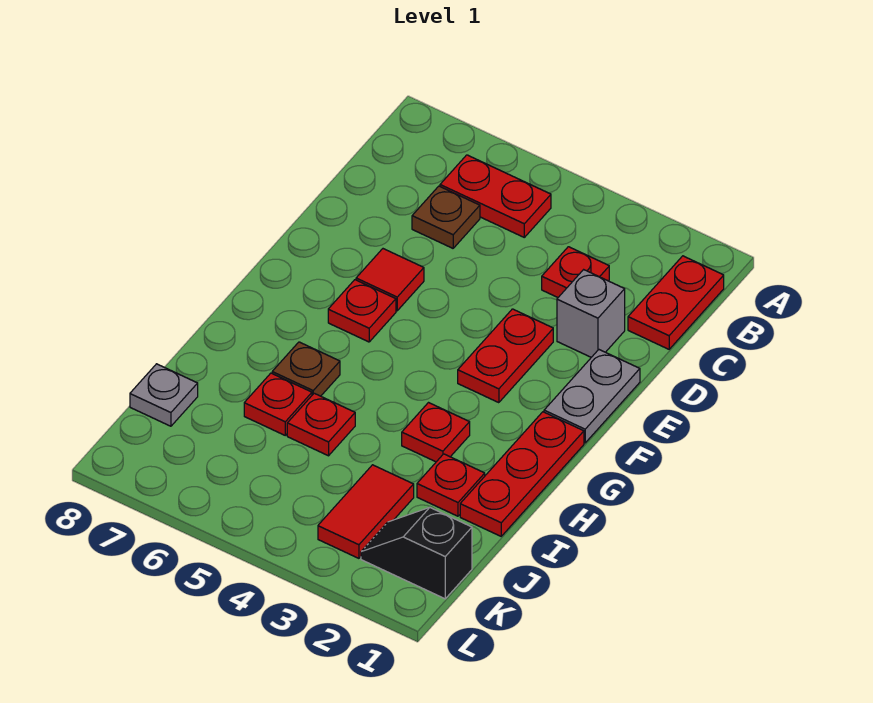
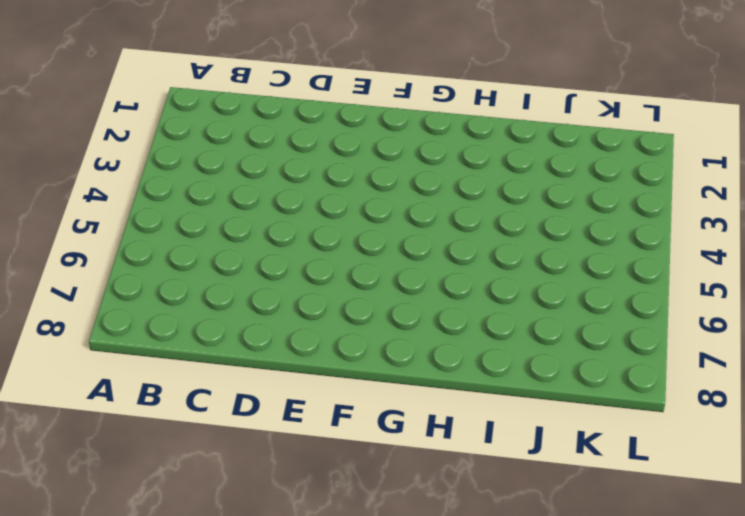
none -> red plate B1:C1 level 1
none -> red plate B5:B6 level 1
none -> red plate C3 level 1

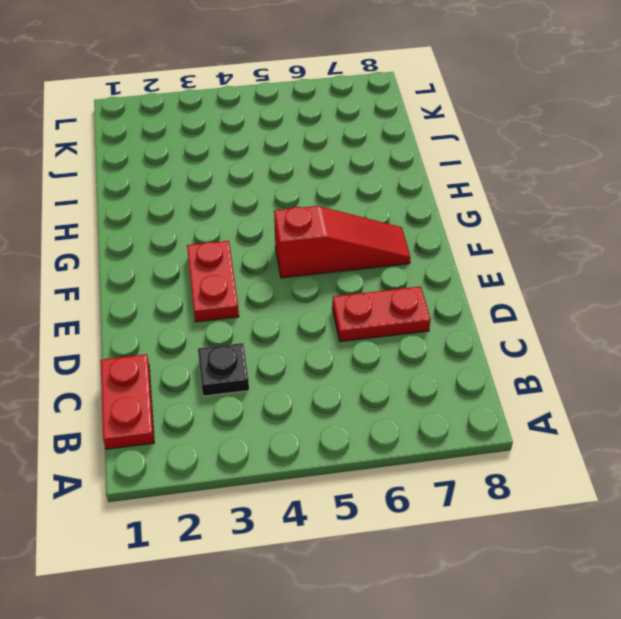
black plate C3 level 1 -> red plate C3 level 1
red plate D6:D7 level 1 -> red plate B5:B6 level 1
red slope F5:F7 level 1 top 5 -> red plate F6 level 1
none -> brown plate C6 level 1
none -> grey brick D2 level 1
none -> grey plate E1:F1 level 1

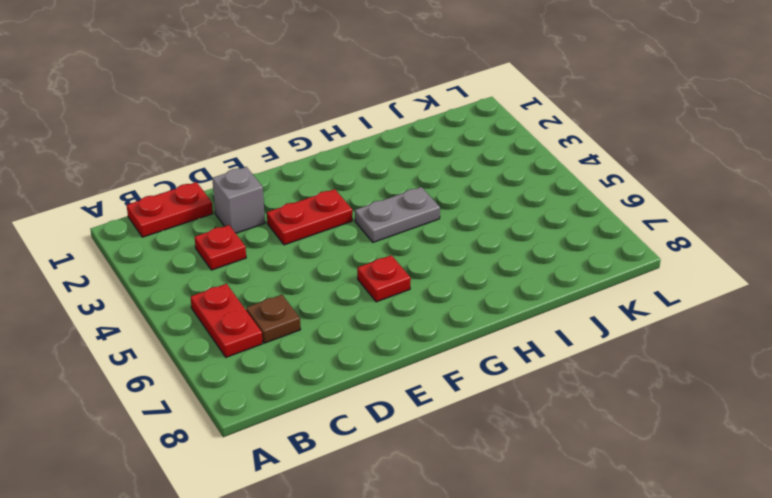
grey plate G4:H4 level 1 -> grey plate E1:F1 level 1
none -> red tile E6 level 1
none -> red plate G1:I1 level 1
none -> red plate H3 level 1

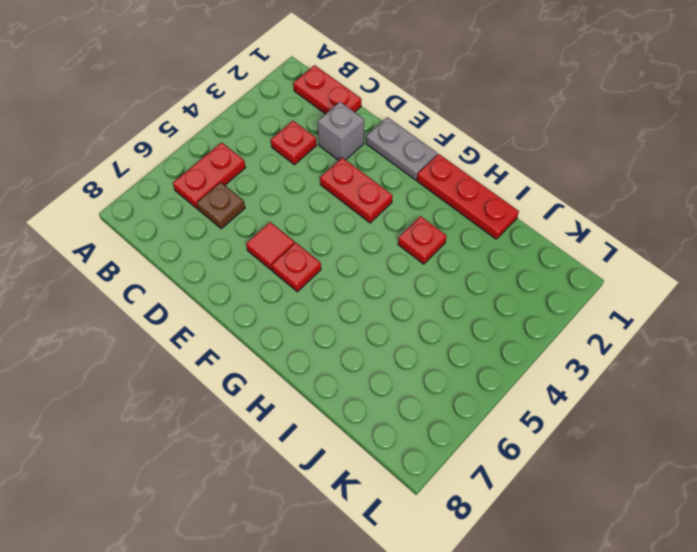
none -> brown plate H6 level 1
none -> red plate I2 level 1
none -> red plate I5 level 1

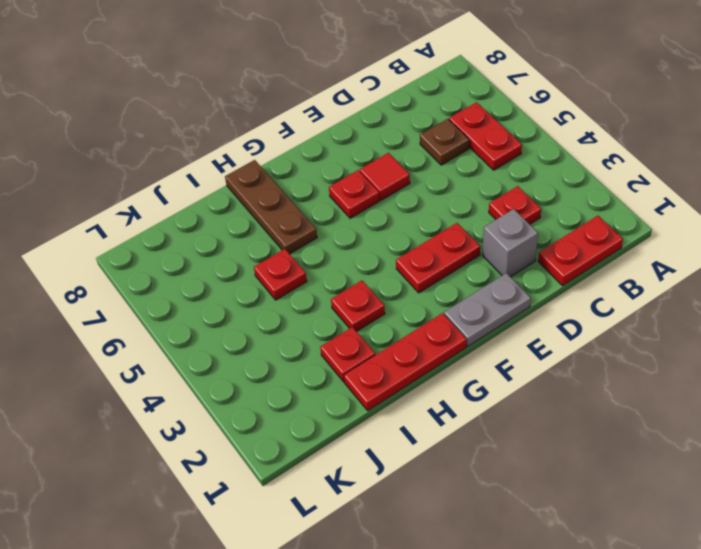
brown plate H6:H8 level 1 -> brown plate H6 level 1
none -> red plate I6 level 1
none -> red tile J3:K3 level 1
none -> grey plate J8 level 1

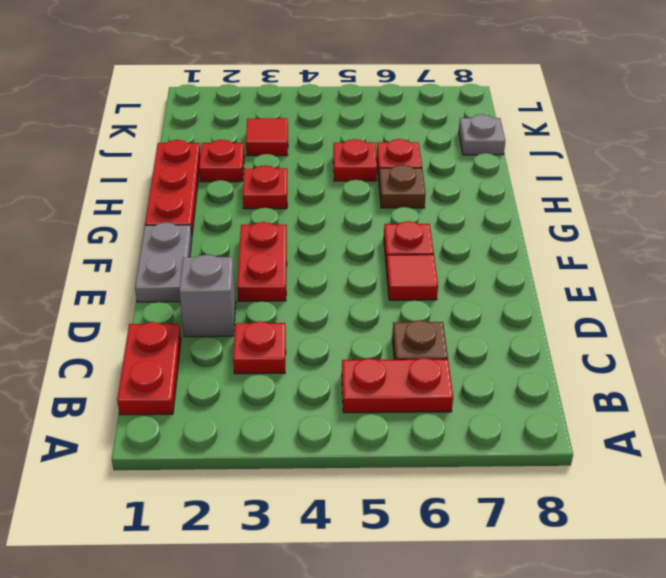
red tile J3 level 1 -> red tile J3:K3 level 1
none -> black slope K1:K2 level 1 top 1

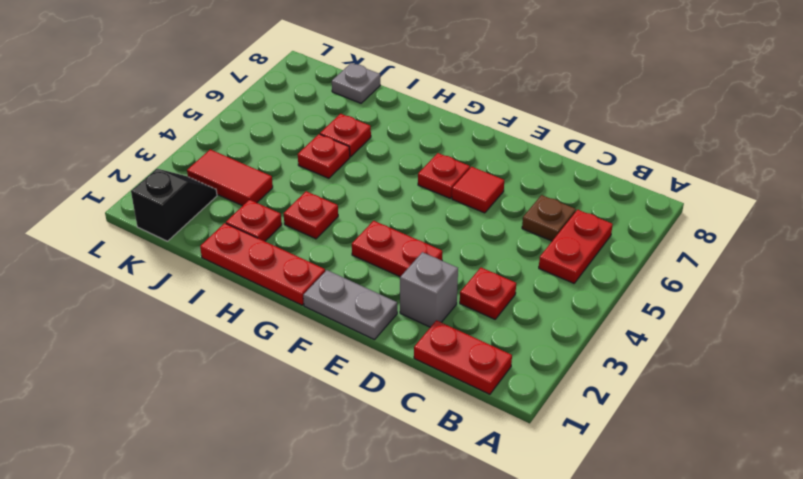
none -> brown plate H6 level 1

